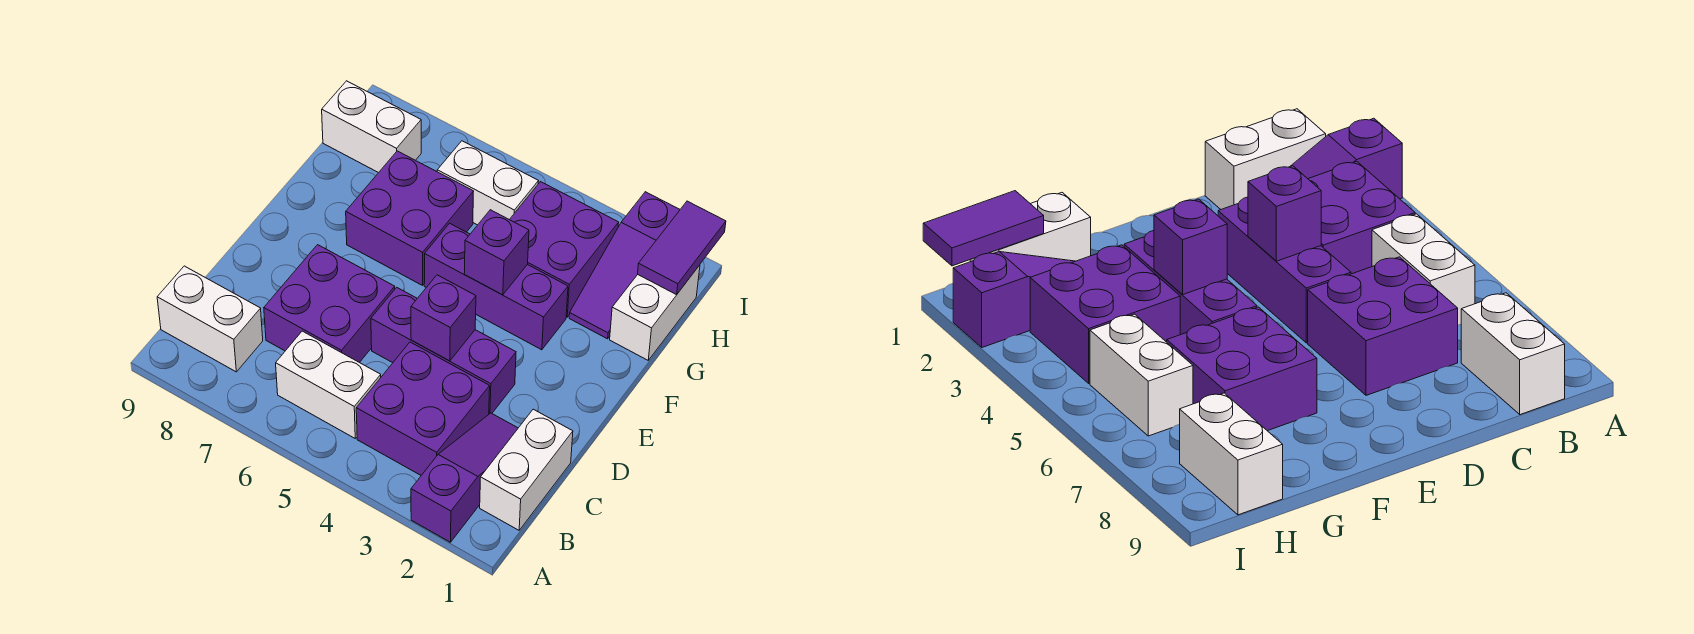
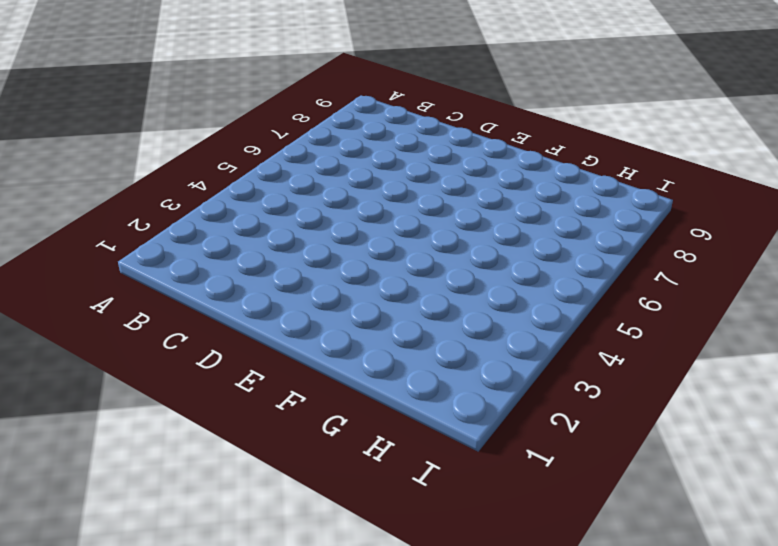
none -> purple slope A2:C2 level 1 top A
none -> white brick B1:C1 level 1
none -> purple brick B3:C4 level 1

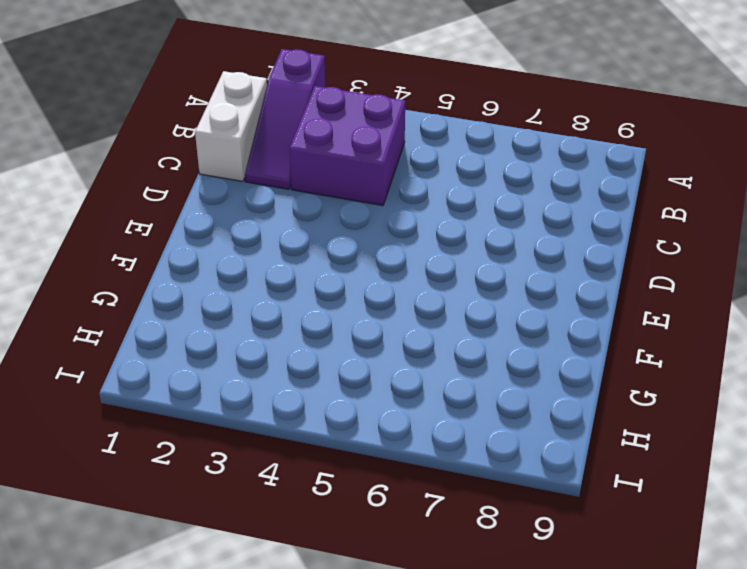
none -> white brick B5:B6 level 1
none -> white brick B8:B9 level 1
none -> purple brick C6:D7 level 1

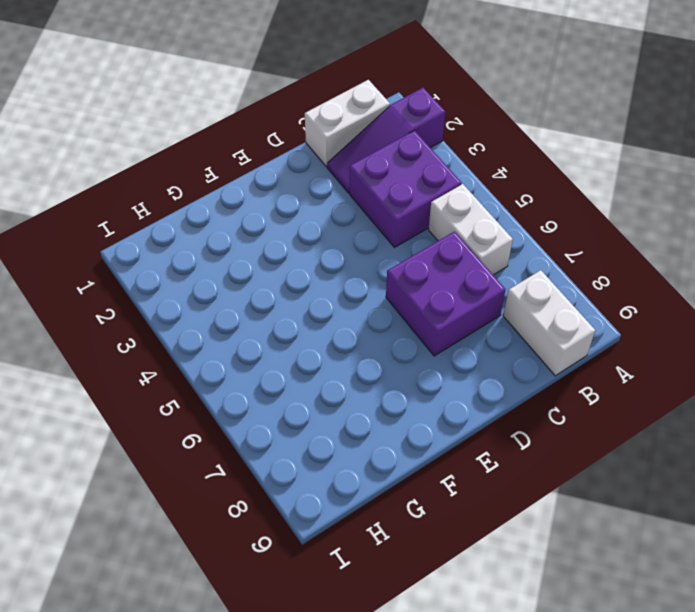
none -> purple brick D3:D5 level 1
none -> purple brick F3:F5 level 1
none -> purple brick F6:G7 level 1

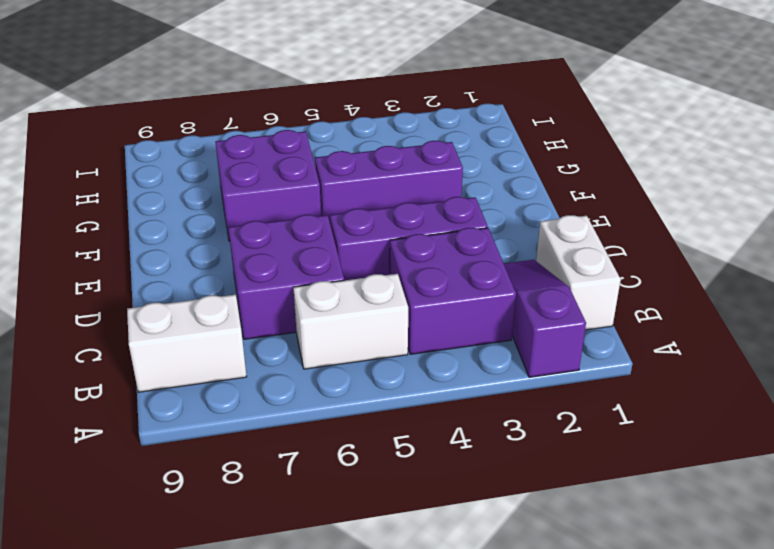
none -> white brick G1:H1 level 1
none -> purple slope G2:I2 level 1 top I
none -> purple brick G3:H4 level 1

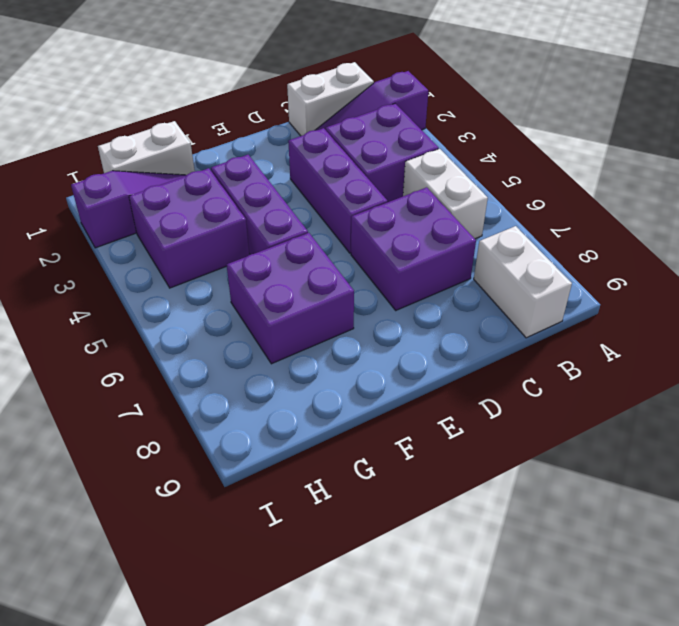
none -> white brick H5:H6 level 1
none -> white brick H8:H9 level 1
none -> purple brick D4 level 2

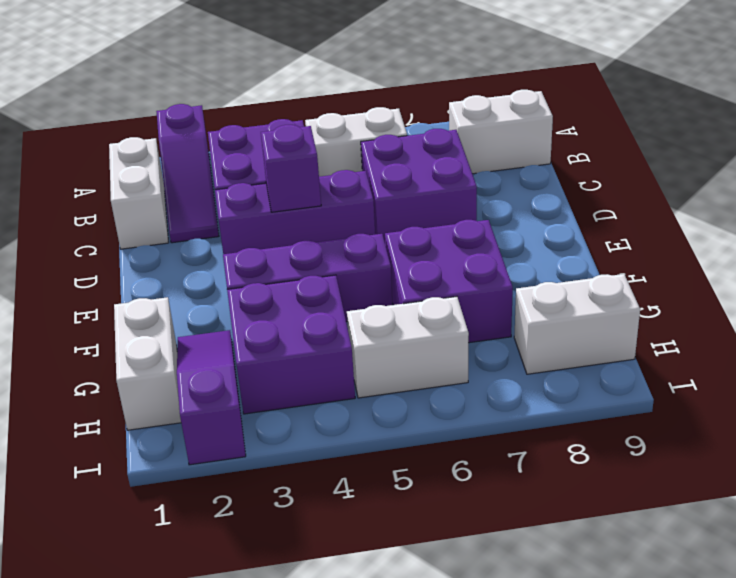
none -> purple brick F4 level 2
none -> purple tile H1:I1 level 2

